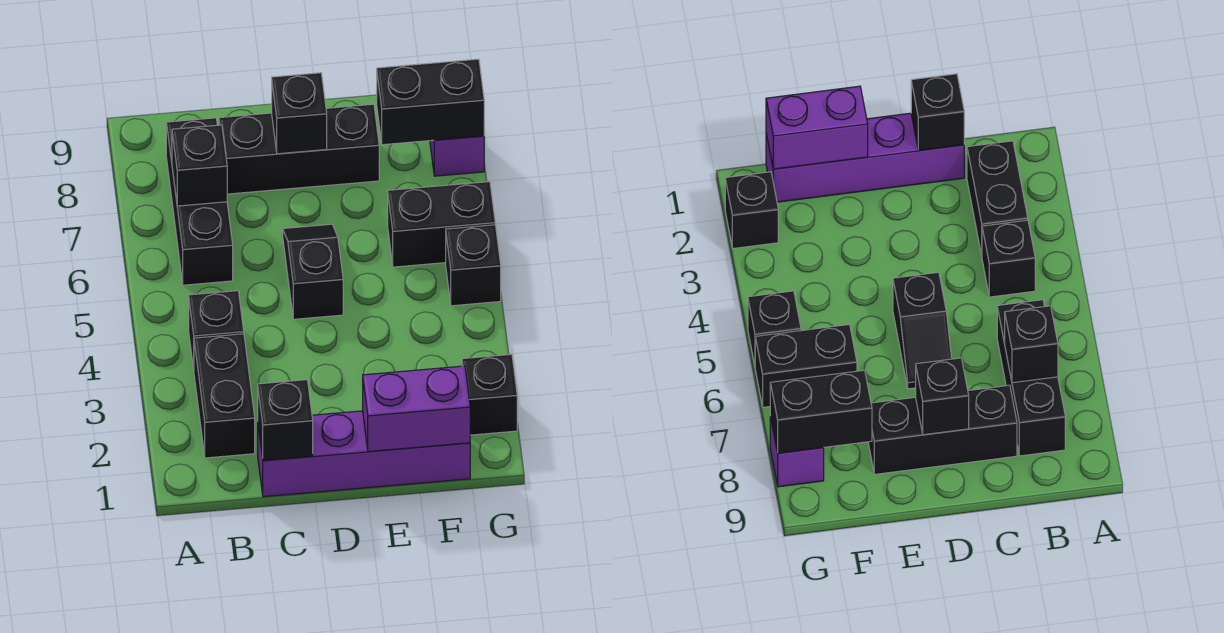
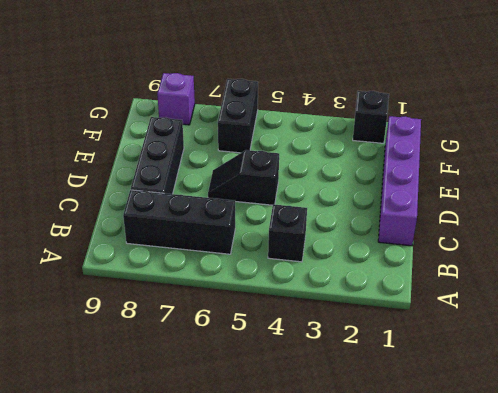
none -> black brick B2:B3 level 1
none -> black brick G5 level 1
none -> black brick B7 level 2

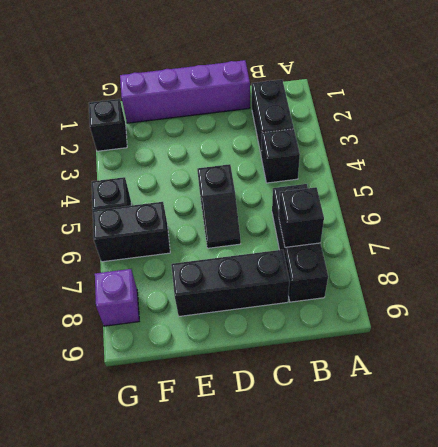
none -> black brick C1 level 2
none -> black brick D8 level 2
none -> purple brick E1:F1 level 2

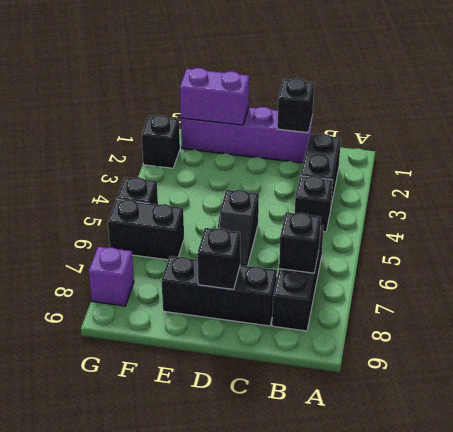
none -> black brick F8:G8 level 2

